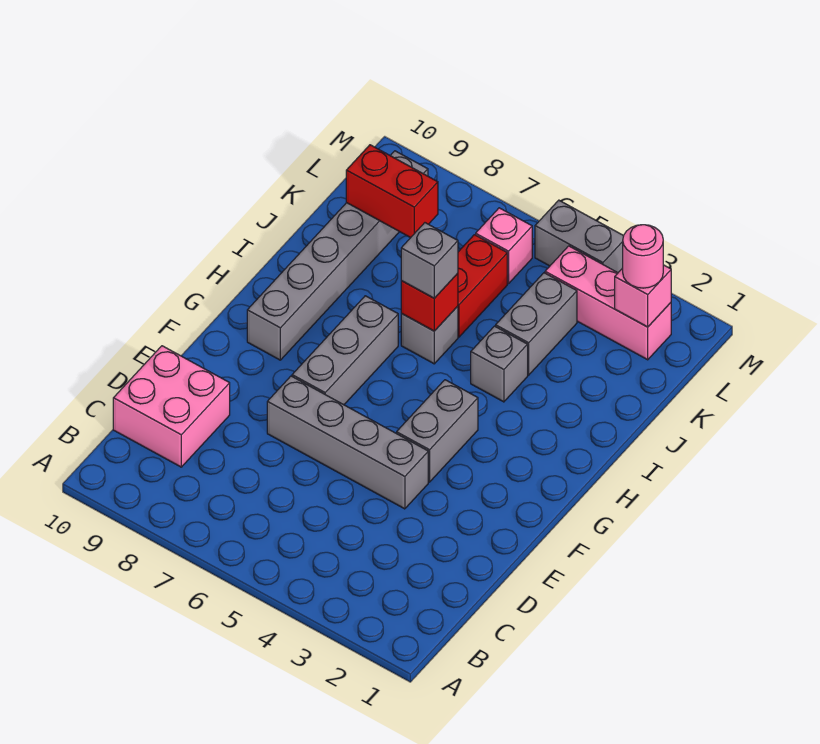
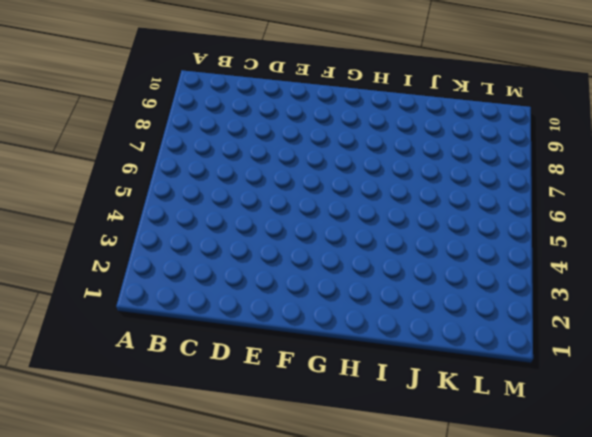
none -> pink brick C9:D10 level 1
none -> grey brick E4:E7 level 1
none -> grey brick F4:G4 level 1

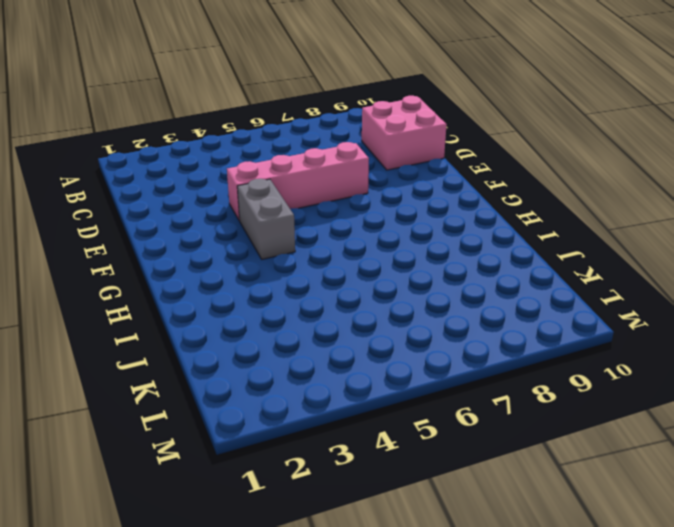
pink brick E4:E7 level 1 -> grey brick E4:E7 level 1
none -> grey brick F7:H7 level 1
none -> grey brick G9:L9 level 1
none -> grey brick I4 level 1

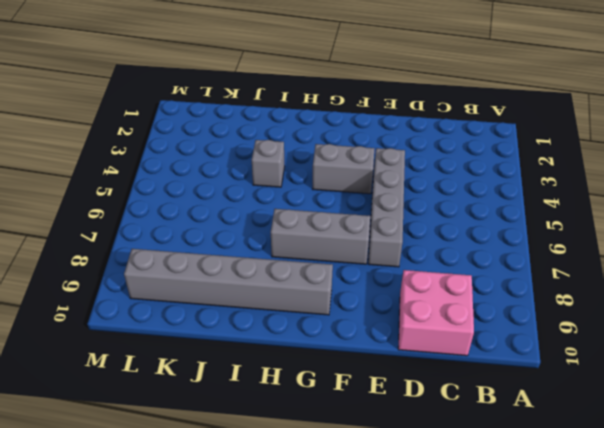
none -> grey brick I6 level 1
none -> grey brick J4:K4 level 1
none -> red brick J6:K6 level 1

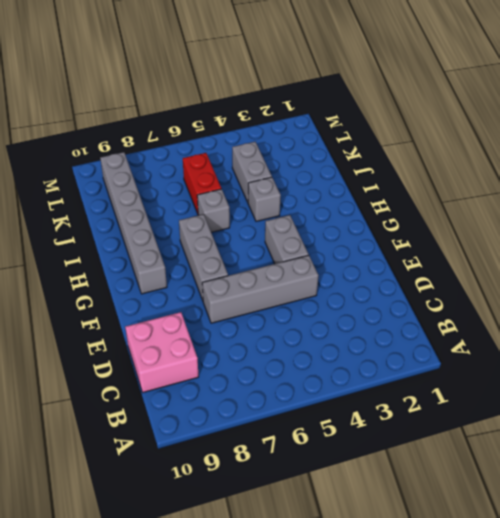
none -> pink brick L2:L4 level 1
none -> pink brick L6 level 1
none -> grey brick M4:M5 level 1

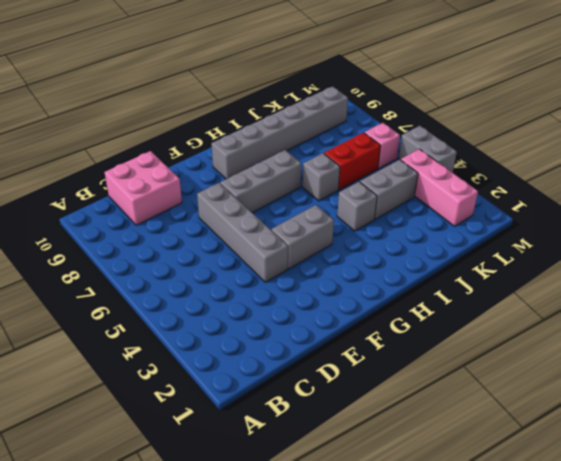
none -> red brick I6 level 2
none -> red brick K8:K9 level 2
none -> pink brick L2 level 2

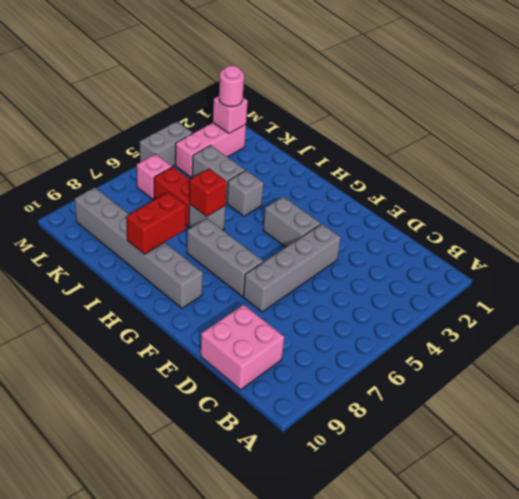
red brick I8:I9 level 2 -> red brick K8:K9 level 2
none -> grey brick I6 level 3

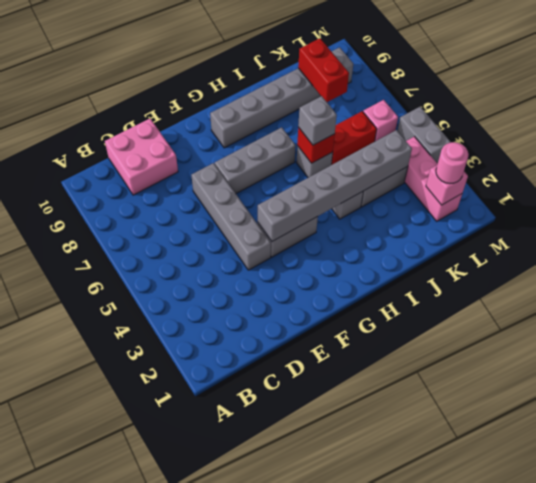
grey brick F4:K4 level 2 -> none

